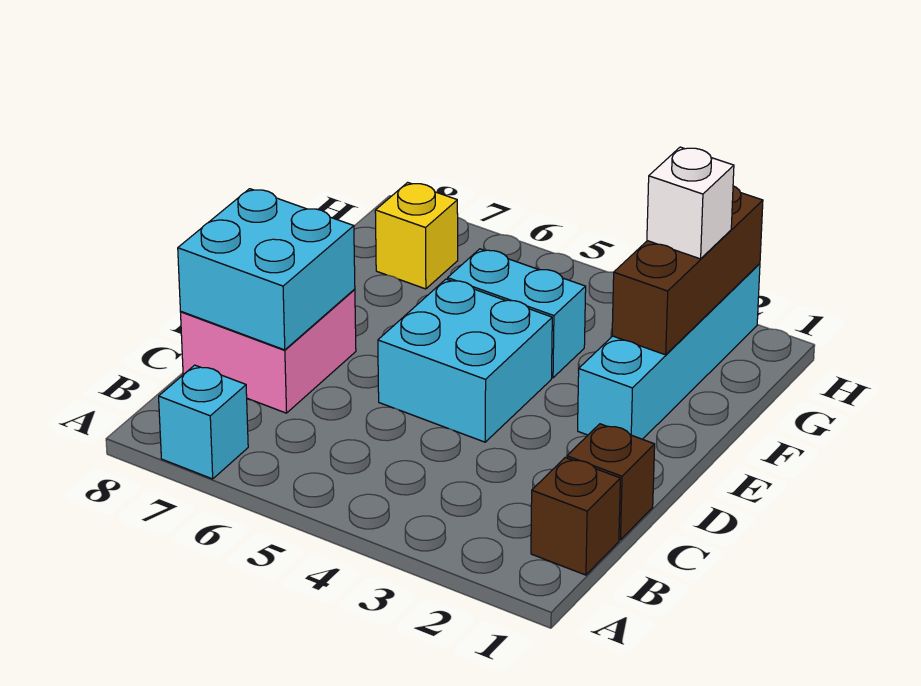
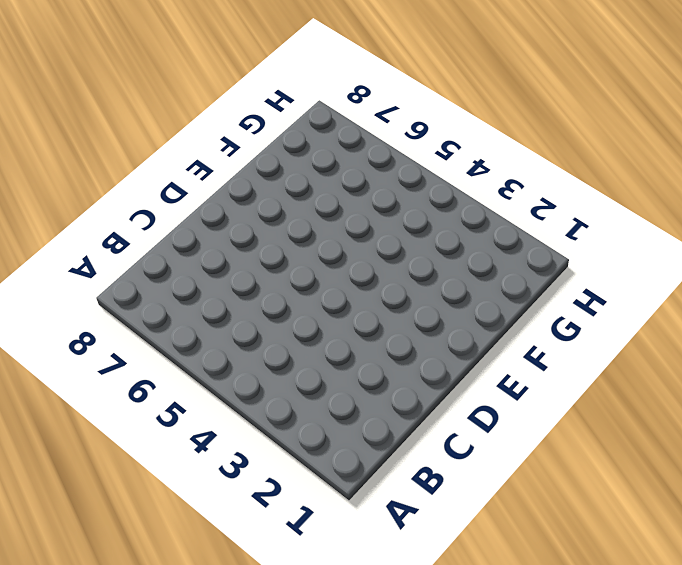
none -> cyan brick A7 level 1
none -> brown brick B1 level 1

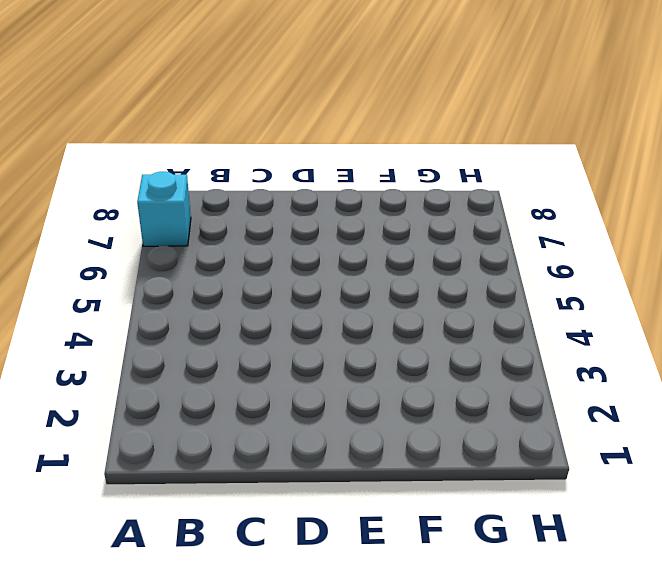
none -> brown brick B1 level 1
none -> brown brick C1 level 1

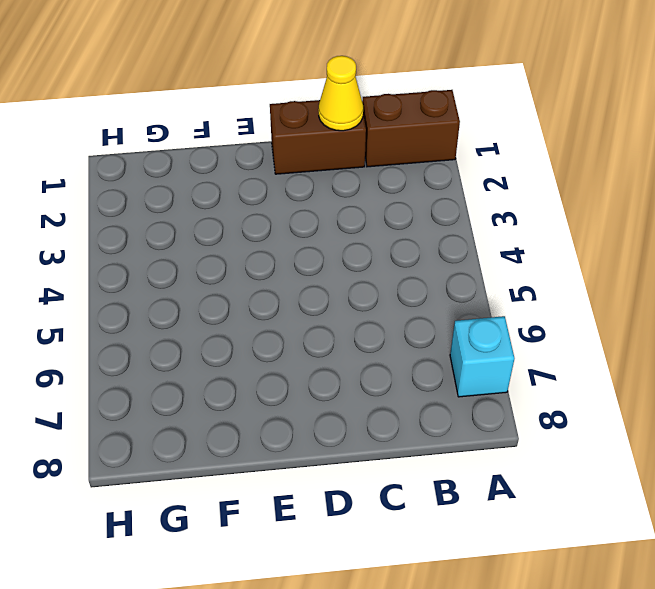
brown brick A1:B1 level 1 -> brown brick B1 level 1
brown brick C1:D1 level 1 -> brown brick C1 level 1
yellow cone C1 level 2 -> none
none -> pink brick C7:D8 level 1
none -> cyan brick D4:E5 level 1

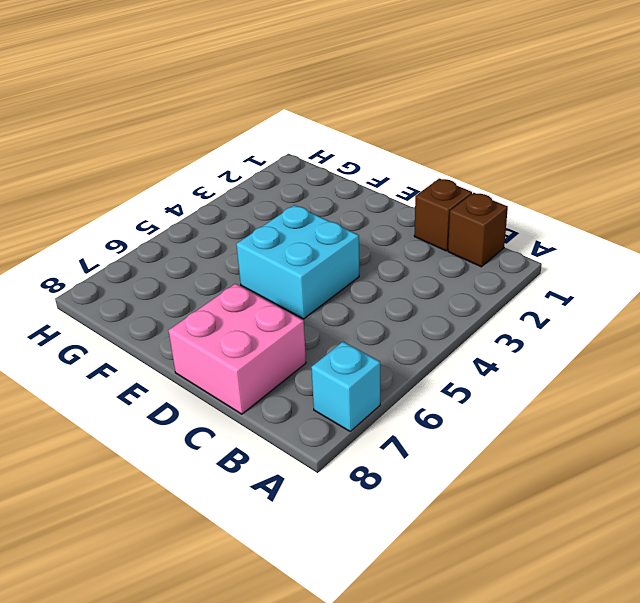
none -> cyan brick E2:H2 level 1
none -> cyan brick F4:F5 level 1

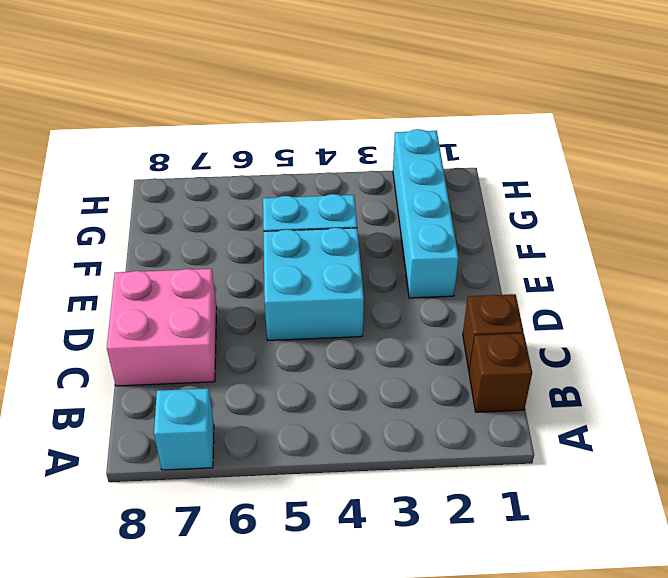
none -> yellow brick G7 level 1
none -> cyan brick C7:D8 level 2

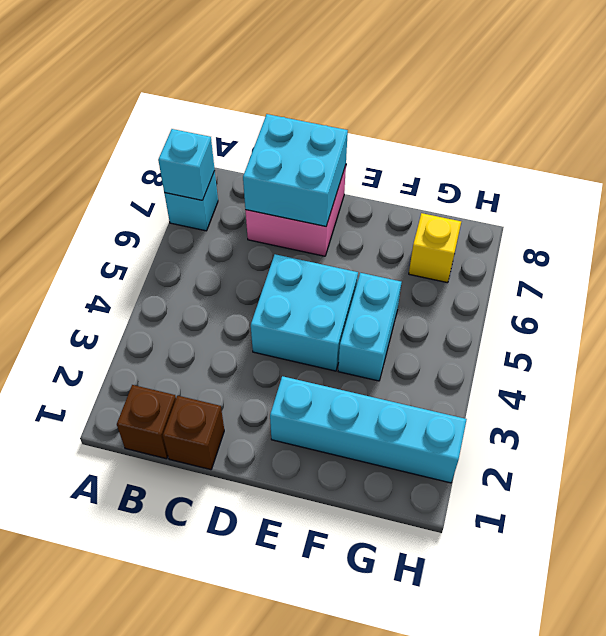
cyan brick A7 level 2 -> none
none -> brown brick F2:H2 level 2
none -> white brick G2 level 3

